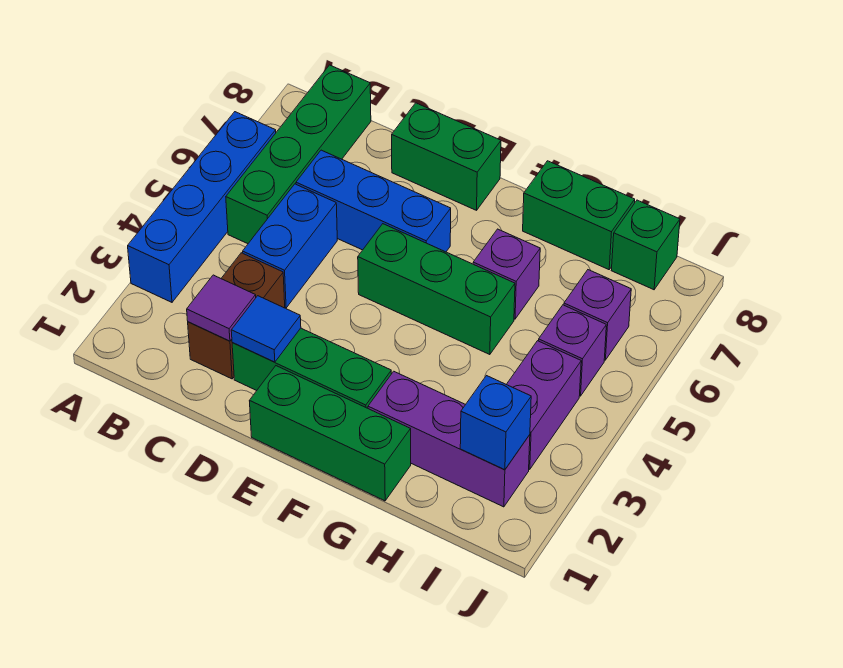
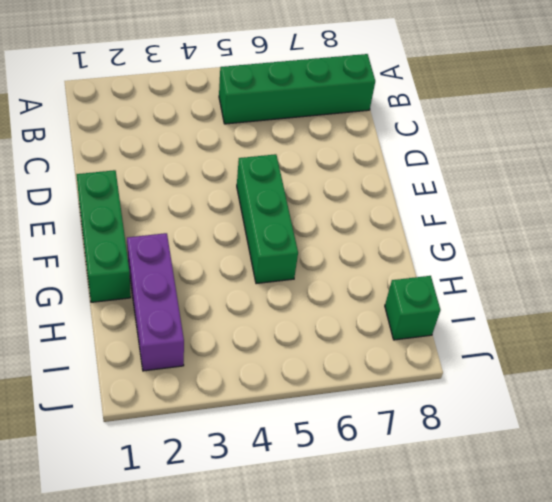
none -> blue brick A3:A6 level 1
none -> brown brick C2:C3 level 1
none -> blue brick C4:C5 level 1

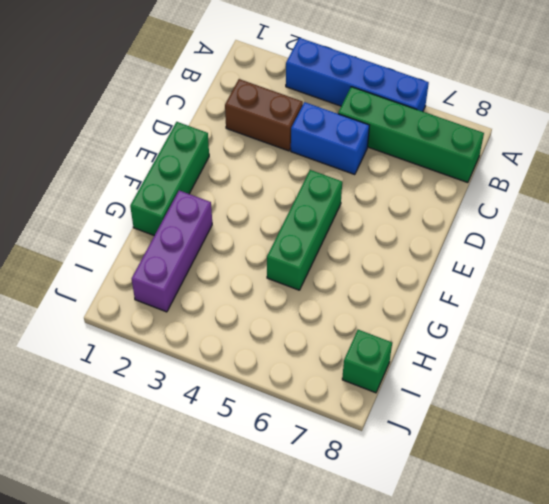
none -> blue brick C6:E6 level 1
none -> green brick D2:F2 level 1
none -> green brick D8:E8 level 1

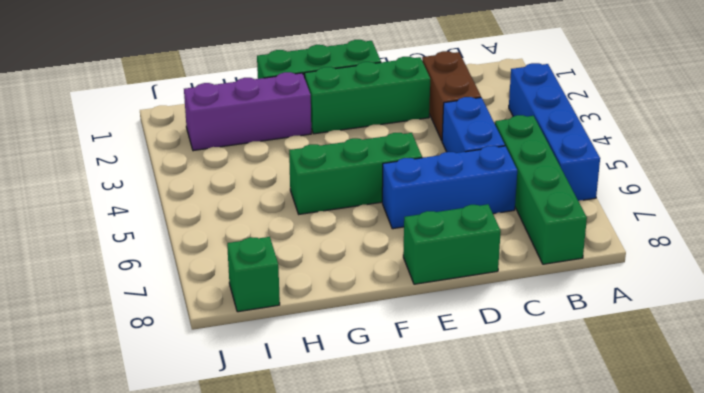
none -> purple brick G6 level 1
none -> green brick G8:H8 level 1
none -> purple brick I3:I4 level 1

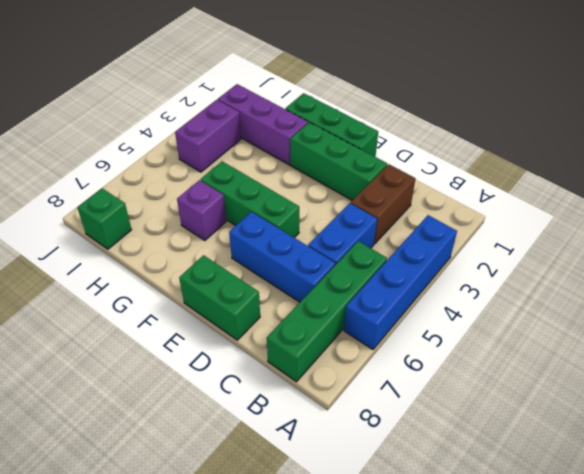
none -> green brick G8:H8 level 1
none -> purple brick I5 level 1
none -> purple brick I6 level 1

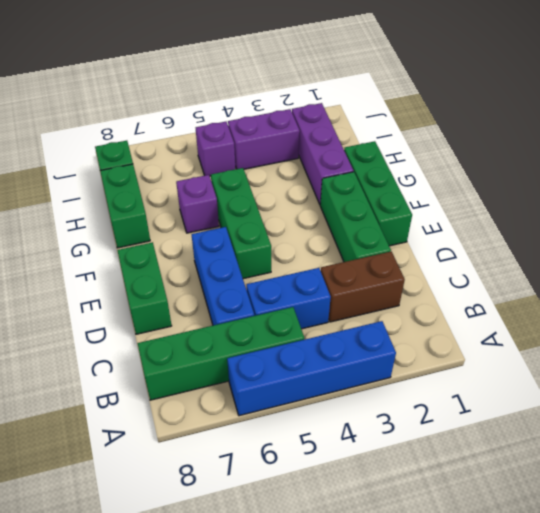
none -> purple brick I6 level 1
none -> purple tile C2 level 2
none -> blue tile D2 level 2

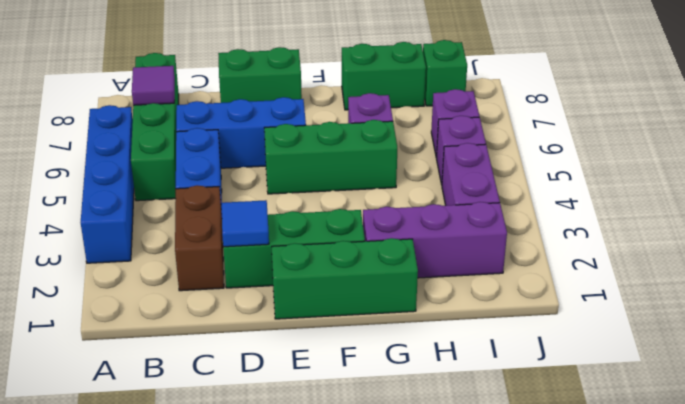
purple tile B7 level 2 -> purple tile C2 level 2
none -> blue brick I2 level 2

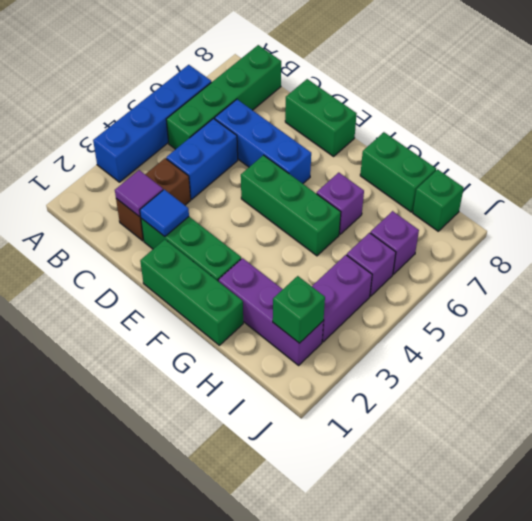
green brick I2 level 2 -> blue brick I2 level 2

